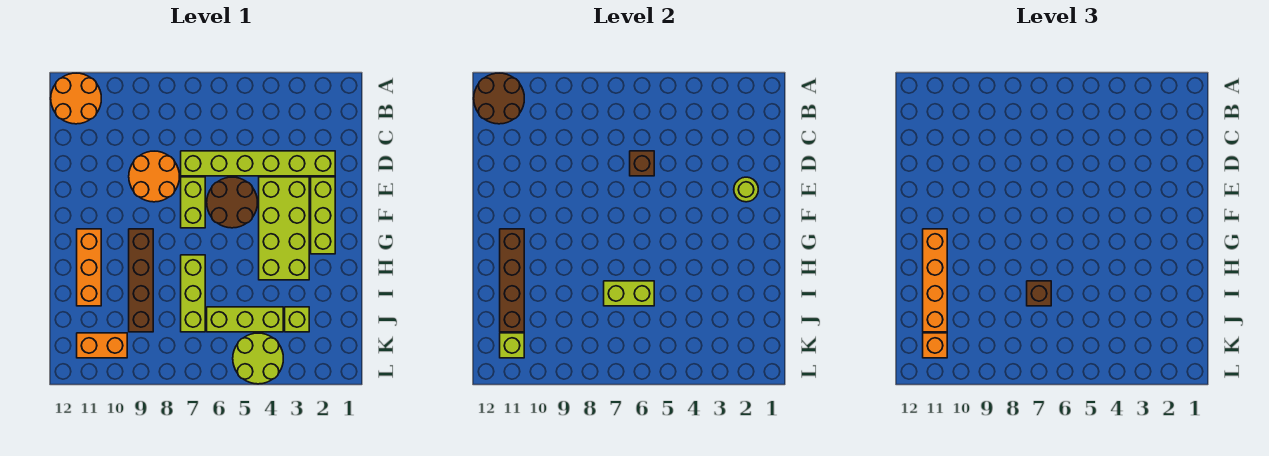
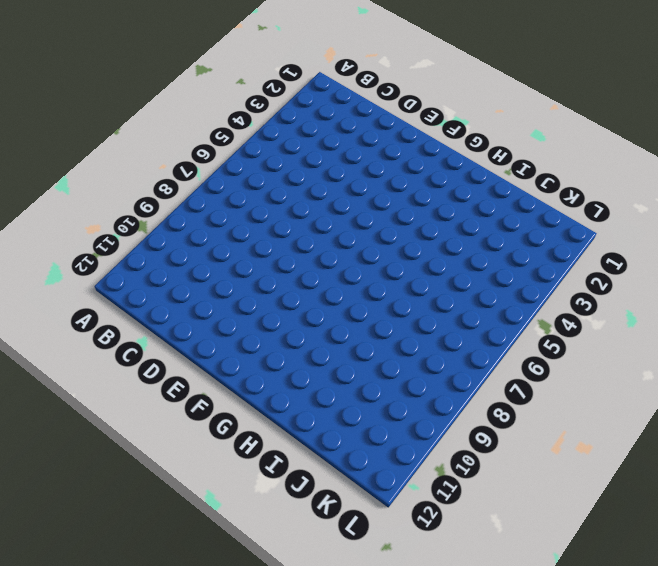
none -> orange round brick A11:B12 level 1
none -> lime brick D2:D7 level 1
none -> orange round brick D8:E9 level 1

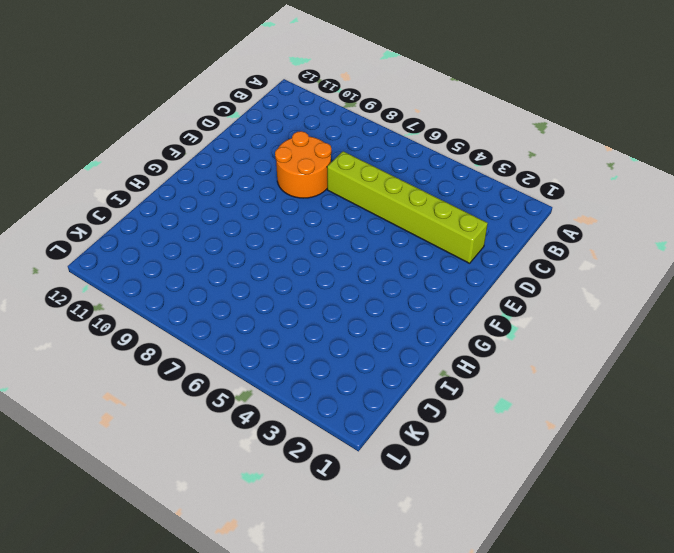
none -> orange round brick A11:B12 level 1
none -> lime brick E2:G2 level 1
none -> lime brick E3:H4 level 1

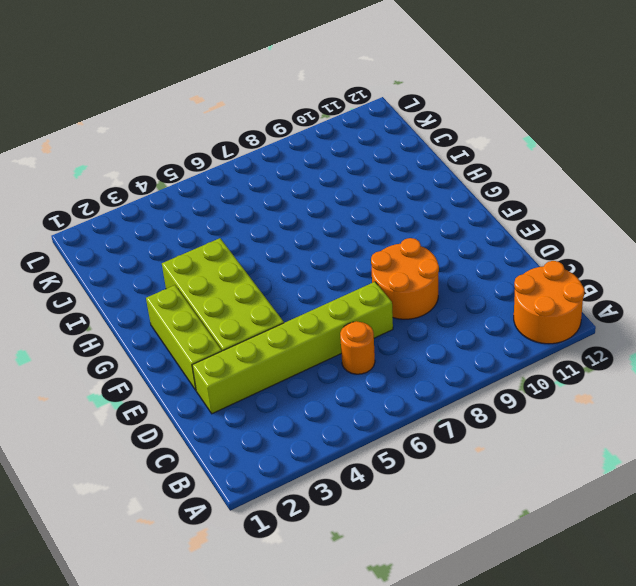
orange round brick C6 level 1 -> none
none -> brown round brick E5:F6 level 1
none -> lime brick E7:F7 level 1
none -> brown brick G9:J9 level 1

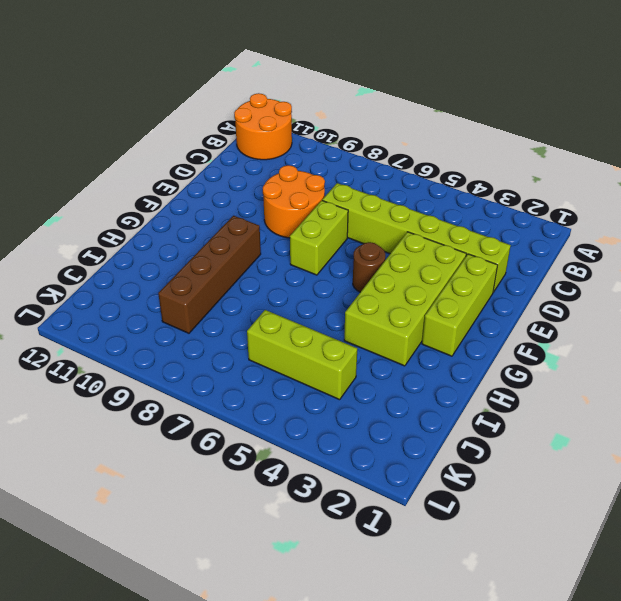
brown round brick F5 level 1 -> brown round brick E5:F6 level 1
none -> orange brick G11:I11 level 1
none -> lime brick H7:J7 level 1
none -> lime brick J3 level 1

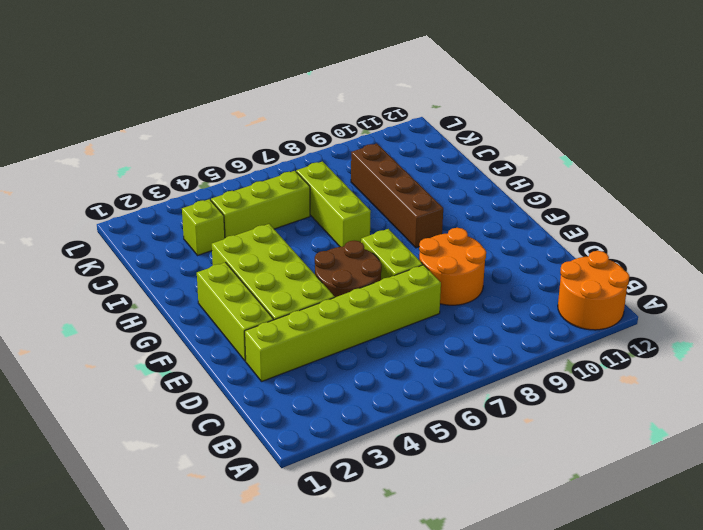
none -> orange brick G11:I11 level 1
none -> lime round brick K4:L5 level 1
none -> orange brick K10:K11 level 1

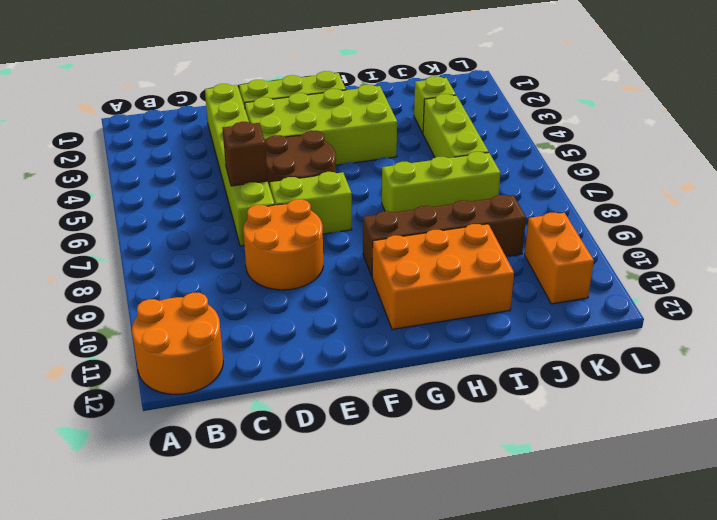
orange brick G10:I11 level 1 -> orange brick G11:I11 level 1
none -> lime round brick K4:L5 level 1
none -> brown round brick A11:B12 level 2
none -> lime round brick E2 level 2

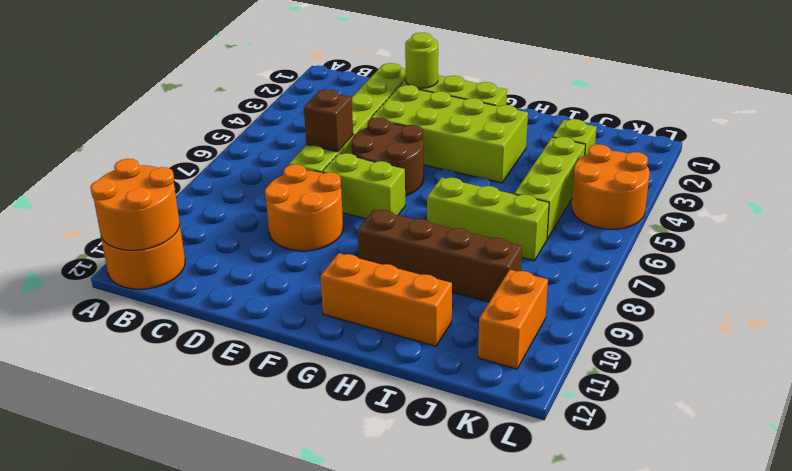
orange round brick A11:B12 level 2 -> brown round brick A11:B12 level 2
orange round brick K4:L5 level 1 -> lime round brick K4:L5 level 1
none -> brown brick G11:J11 level 2
none -> lime brick I6:I7 level 2
none -> lime brick K11 level 2

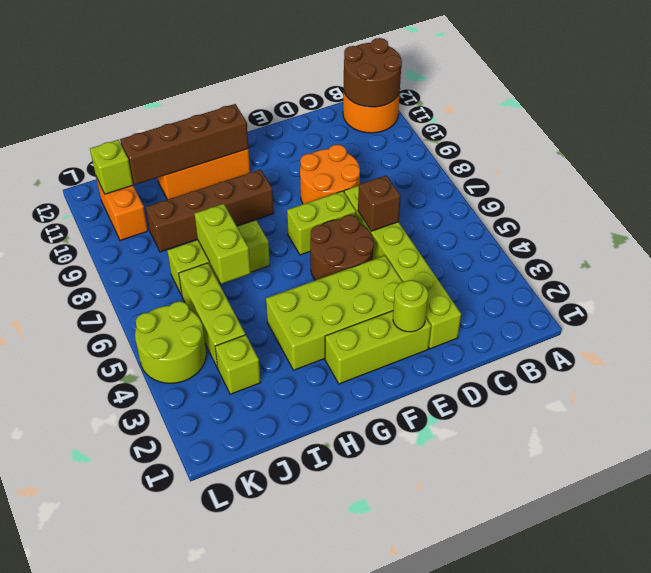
none -> orange brick G11:J11 level 3
none -> brown brick I7 level 3
none -> orange brick K11 level 3

